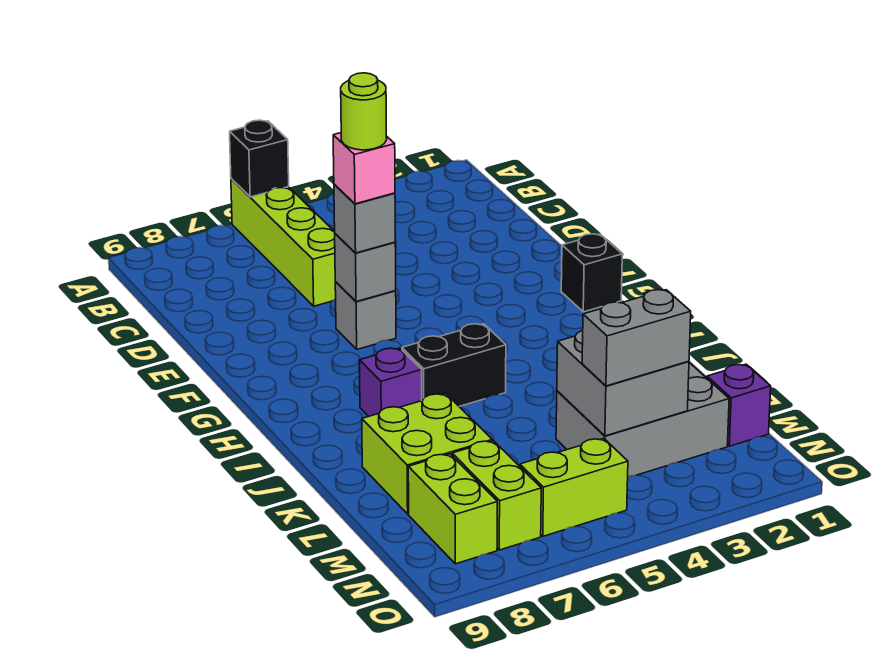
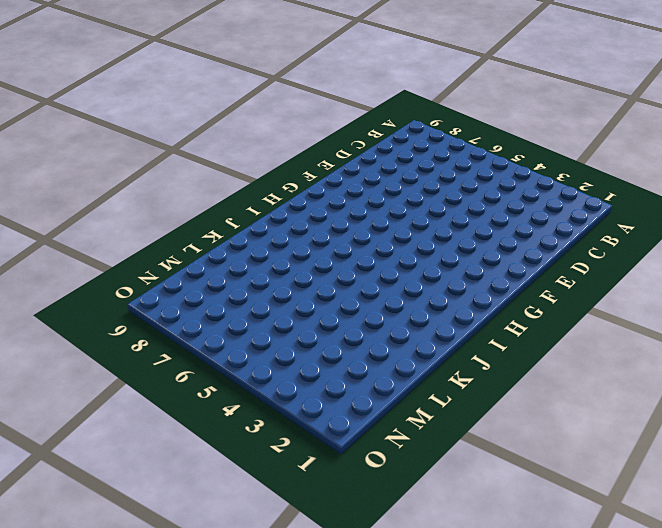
none -> lime brick A6:D6 level 1
none -> grey brick F6 level 1
none -> black brick G1 level 1

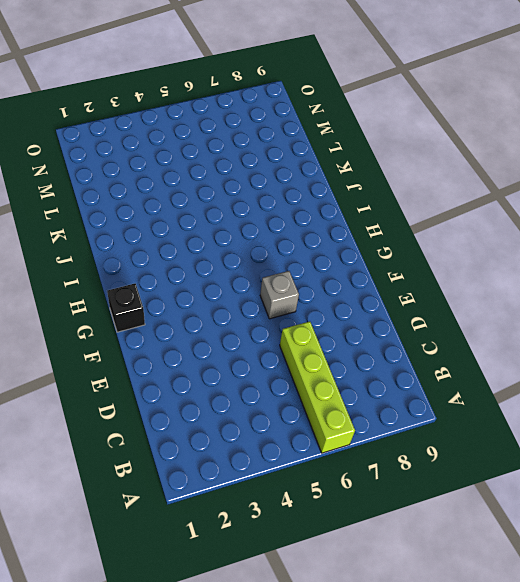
none -> black brick I5:I6 level 1
none -> purple brick I7 level 1
none -> lime brick K7:L8 level 1

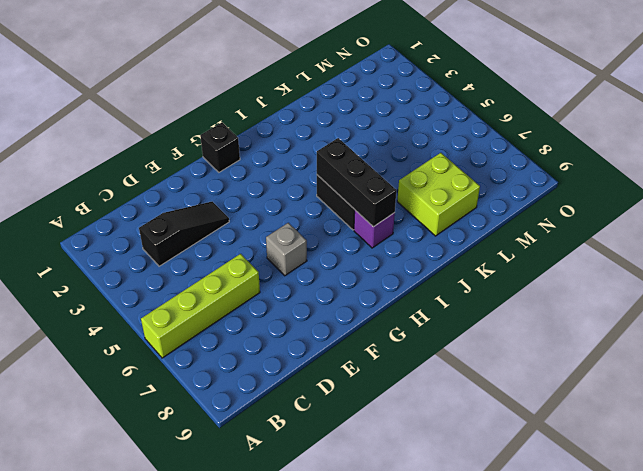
black slope C3:E3 level 1 top C -> none
black brick I5:I7 level 2 -> none
none -> grey brick L2:M4 level 1
none -> purple brick M1 level 1
none -> lime brick M7:N7 level 1

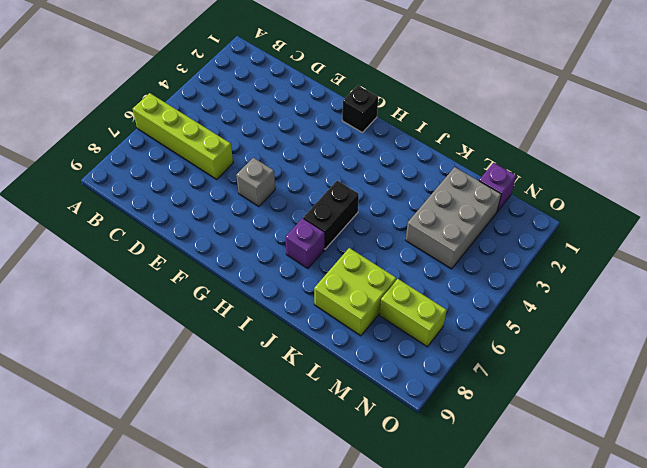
none -> lime brick M8:N8 level 1
none -> lime brick N5:N6 level 1
none -> black brick A6 level 2

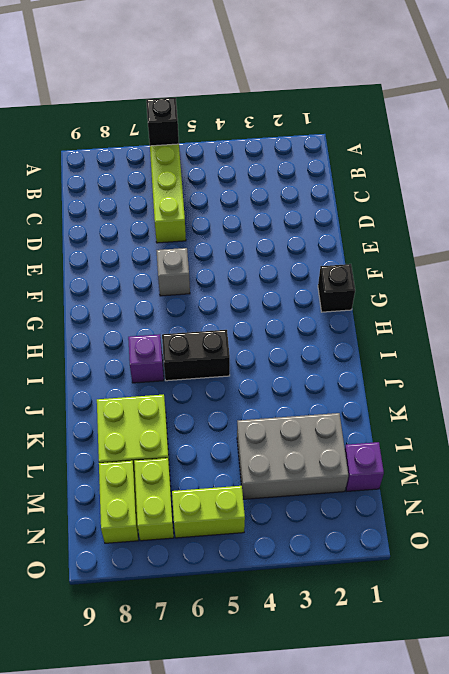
none -> grey brick F6 level 2
none -> grey brick L3:M4 level 2
none -> grey brick F6 level 3

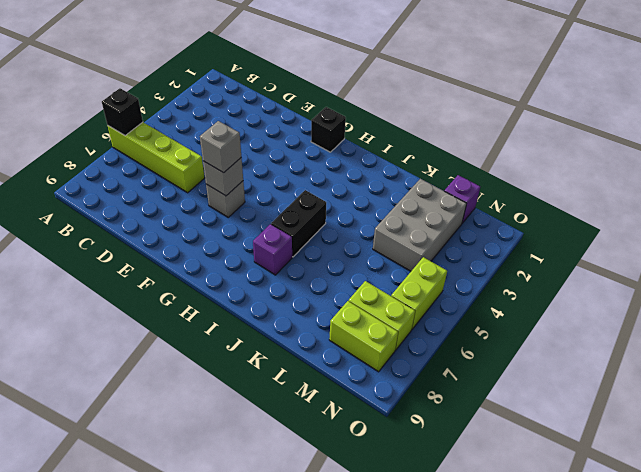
none -> lime brick K7:L8 level 1
none -> grey brick L3:M4 level 2
none -> grey brick M3:M4 level 3

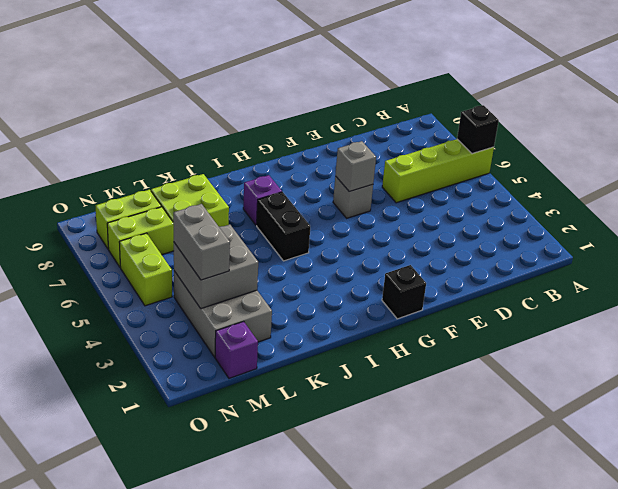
none -> grey brick F6 level 3
none -> pink brick F6 level 4
none -> lime round brick F6 level 5

